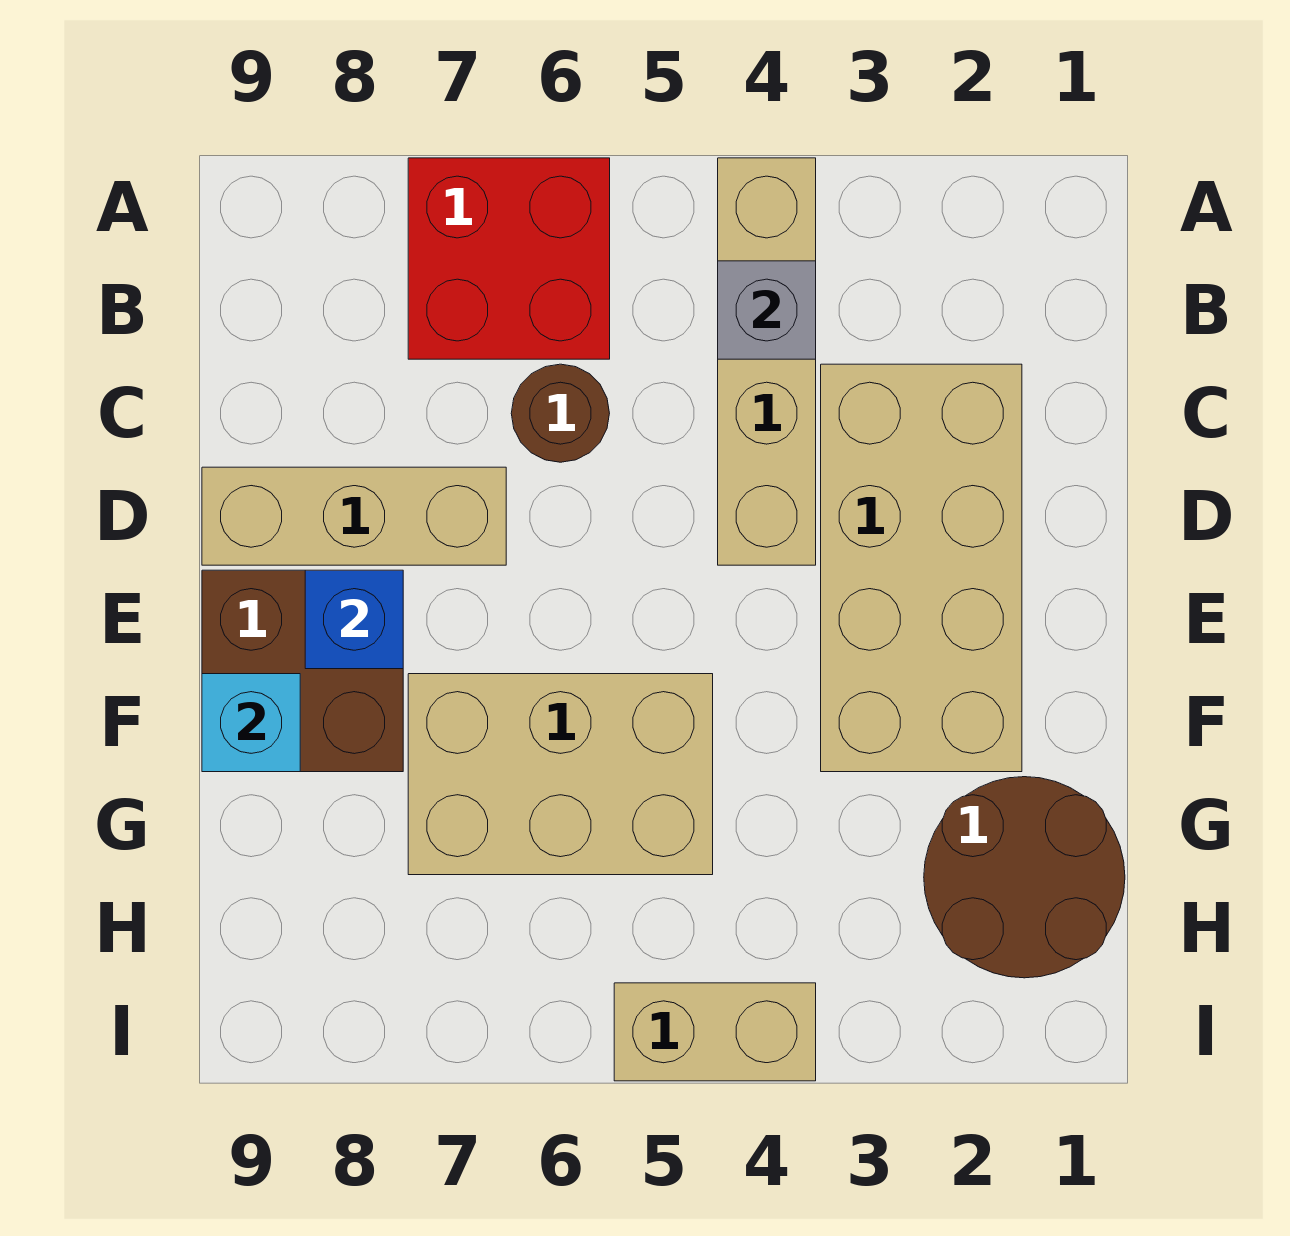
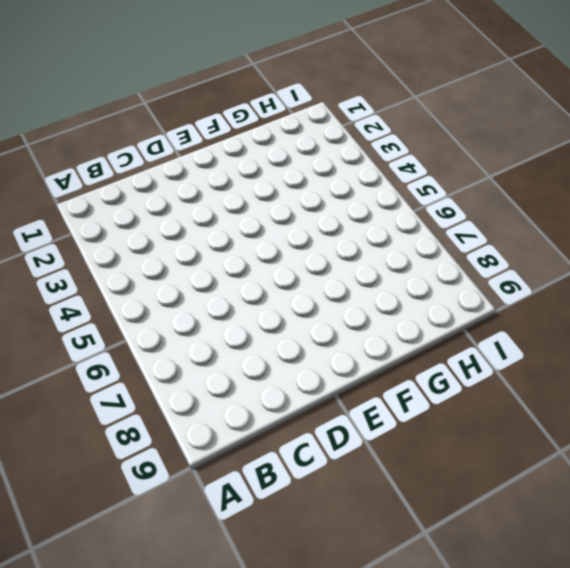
none -> tan brick A4:D4 level 1
none -> red brick A6:B7 level 1
none -> tan brick C2:F3 level 1

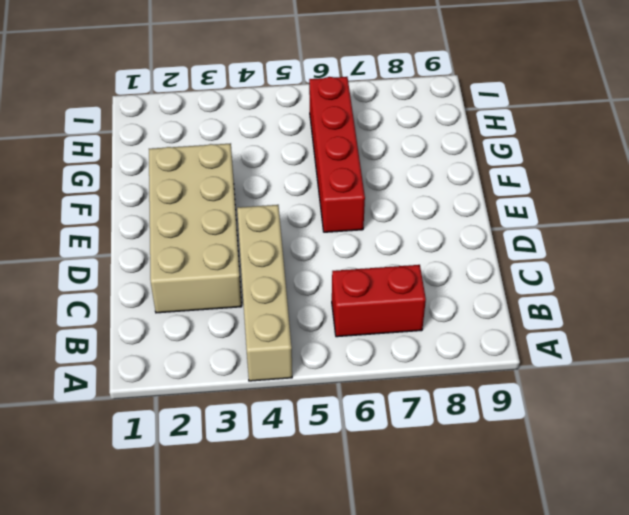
red brick B6:B7 level 1 -> red brick A6:B7 level 1
red brick E6:H6 level 1 -> tan brick F5:G7 level 1
none -> brown round brick C6 level 1
none -> tan brick D7:D9 level 1
none -> brown brick E8:F9 level 1

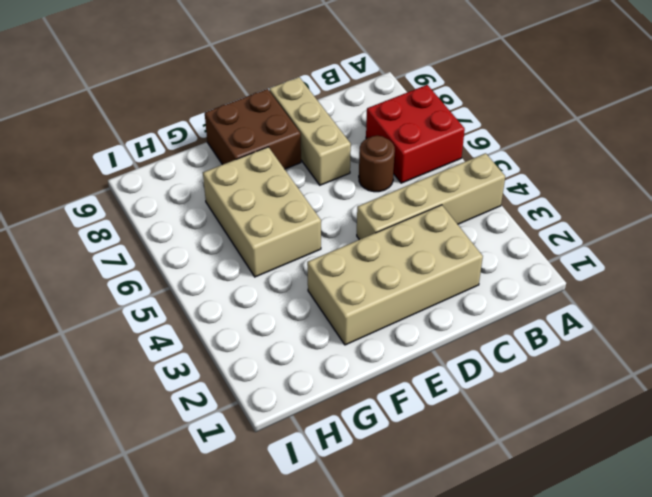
none -> brown round brick G1:H2 level 1
none -> tan brick I4:I5 level 1
none -> grey brick B4 level 2

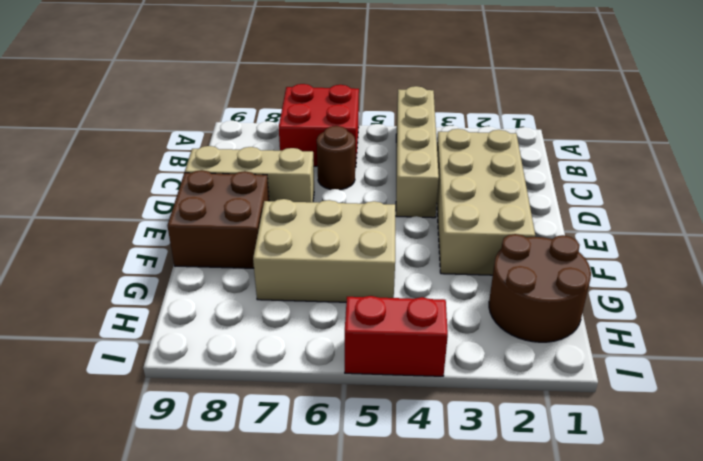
red brick I4:I5 level 1 -> tan brick I4:I5 level 1
none -> grey brick B4 level 2
none -> blue brick E8 level 2
none -> cyan brick F9 level 2

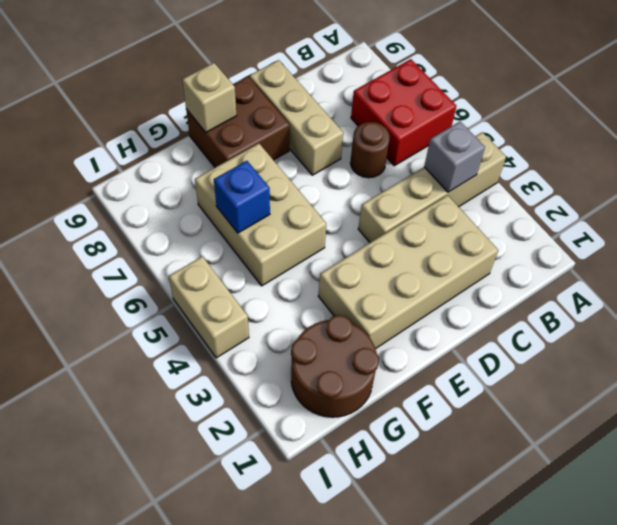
tan brick F9 level 2 -> cyan brick F9 level 2
blue brick G6 level 2 -> blue brick E8 level 2

